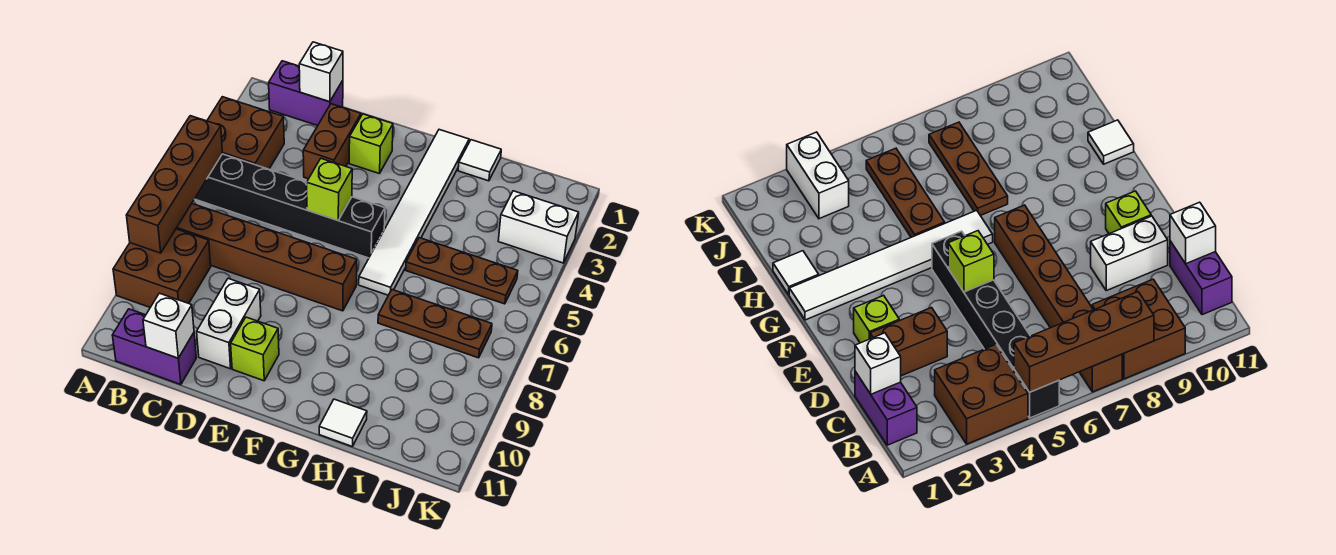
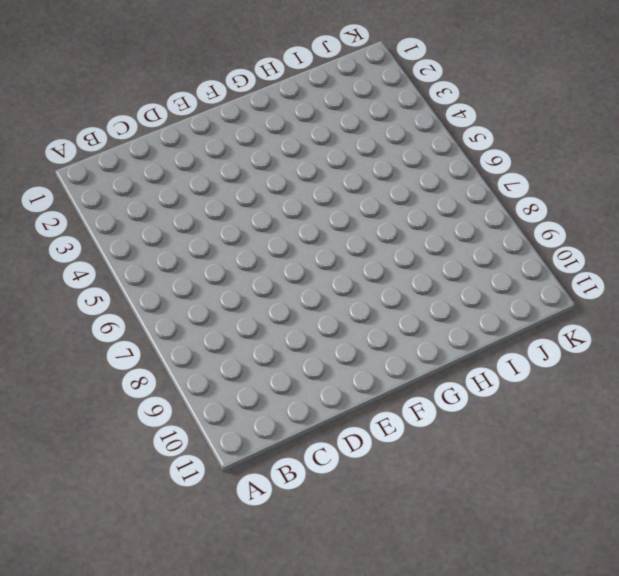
none -> brown brick A3:B4 level 1
none -> black brick A5:F5 level 1
none -> brown brick A7:F7 level 1

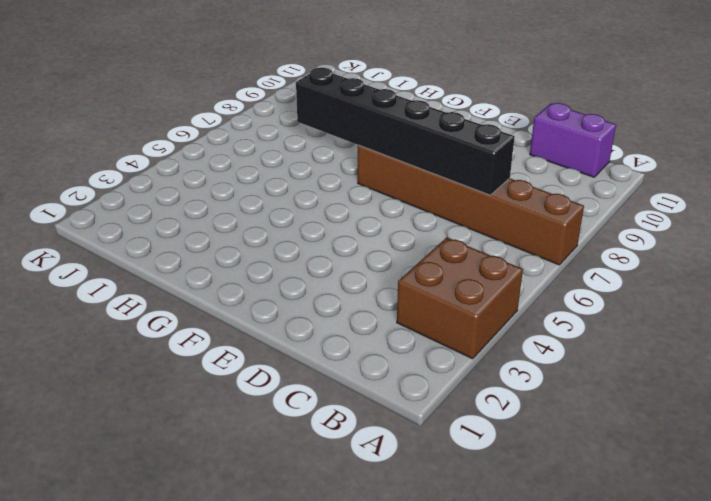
black brick C7:H7 level 2 -> black brick A5:F5 level 1
none -> brown brick A8:B9 level 1
none -> purple brick B1:C1 level 1
none -> brown brick D2:D3 level 1

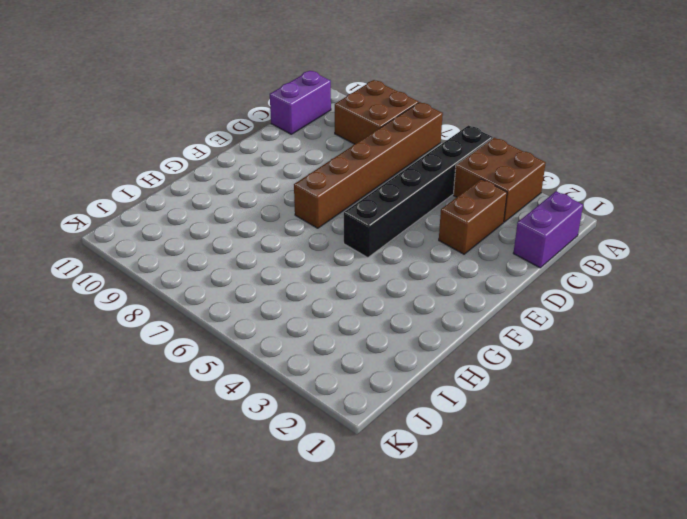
brown brick C3:D3 level 1 -> brown brick D2:D3 level 1
none -> white brick D9:D10 level 1
none -> lime brick E2 level 1
none -> lime brick E10 level 1

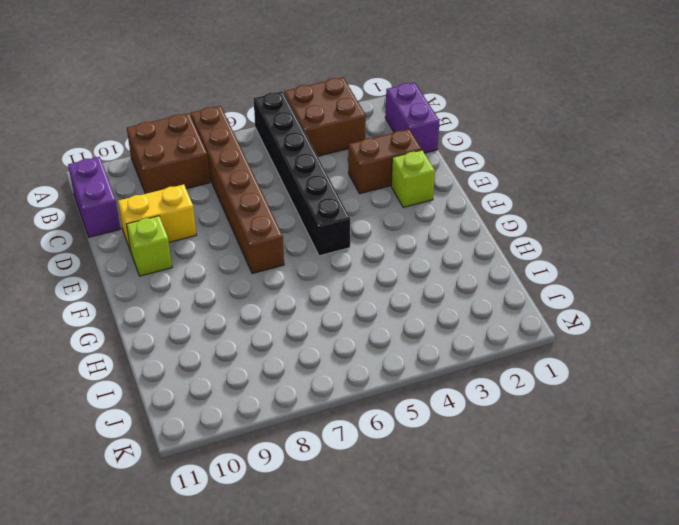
yellow brick D9:D10 level 1 -> white brick D9:D10 level 1
none -> white tile G1:G6 level 1
none -> white tile H1 level 1
none -> brown plate H5:J5 level 1

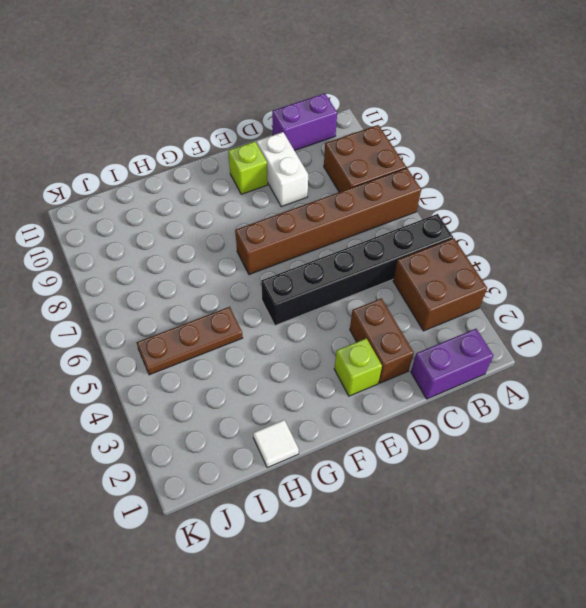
none -> white tile G1:G6 level 1
none -> brown plate H7:J7 level 1
none -> white tile H11 level 1

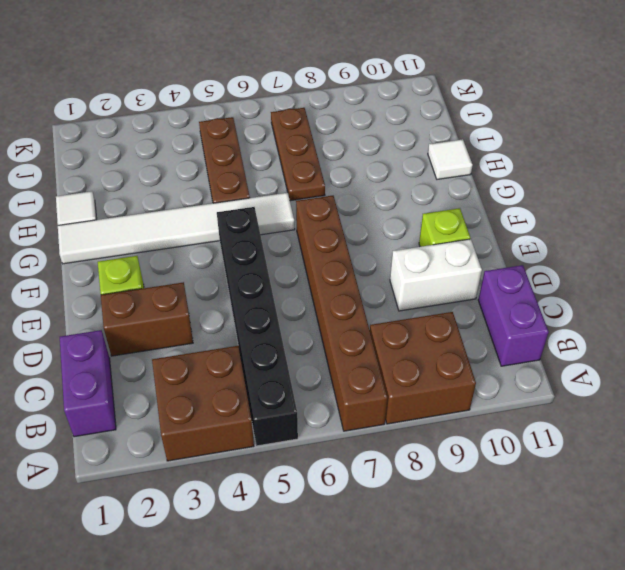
none -> white brick J3:K3 level 1
none -> brown brick A5:A8 level 2
none -> white brick C1 level 2

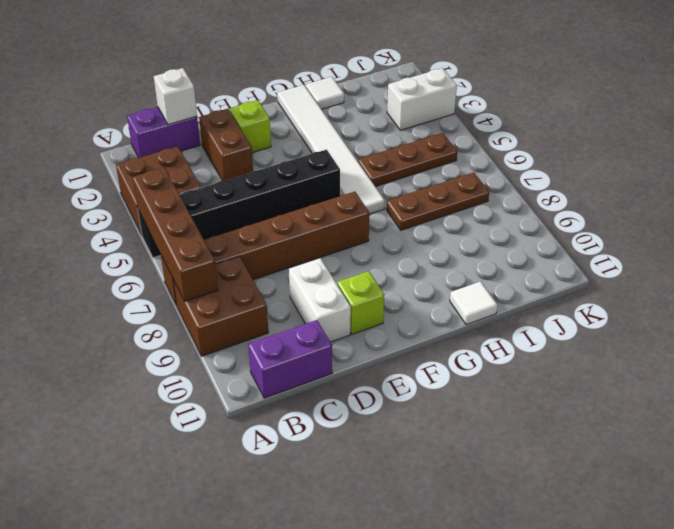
none -> white brick C11 level 2
none -> lime brick E5 level 2

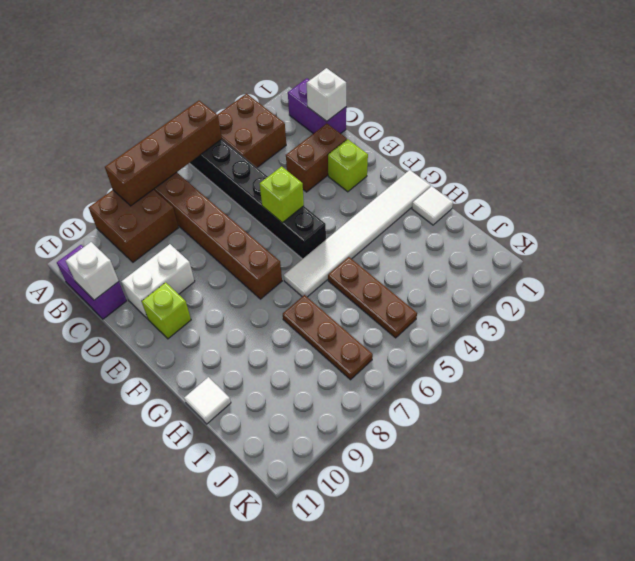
none -> white brick J3:K3 level 1

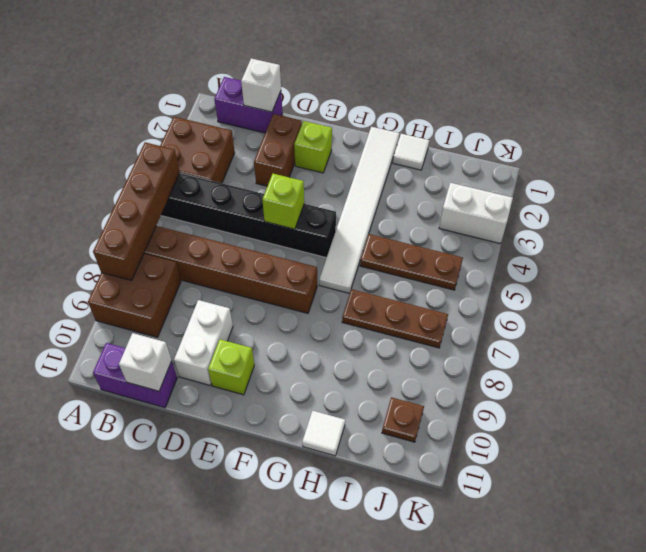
brown plate J10 level 1 -> none

